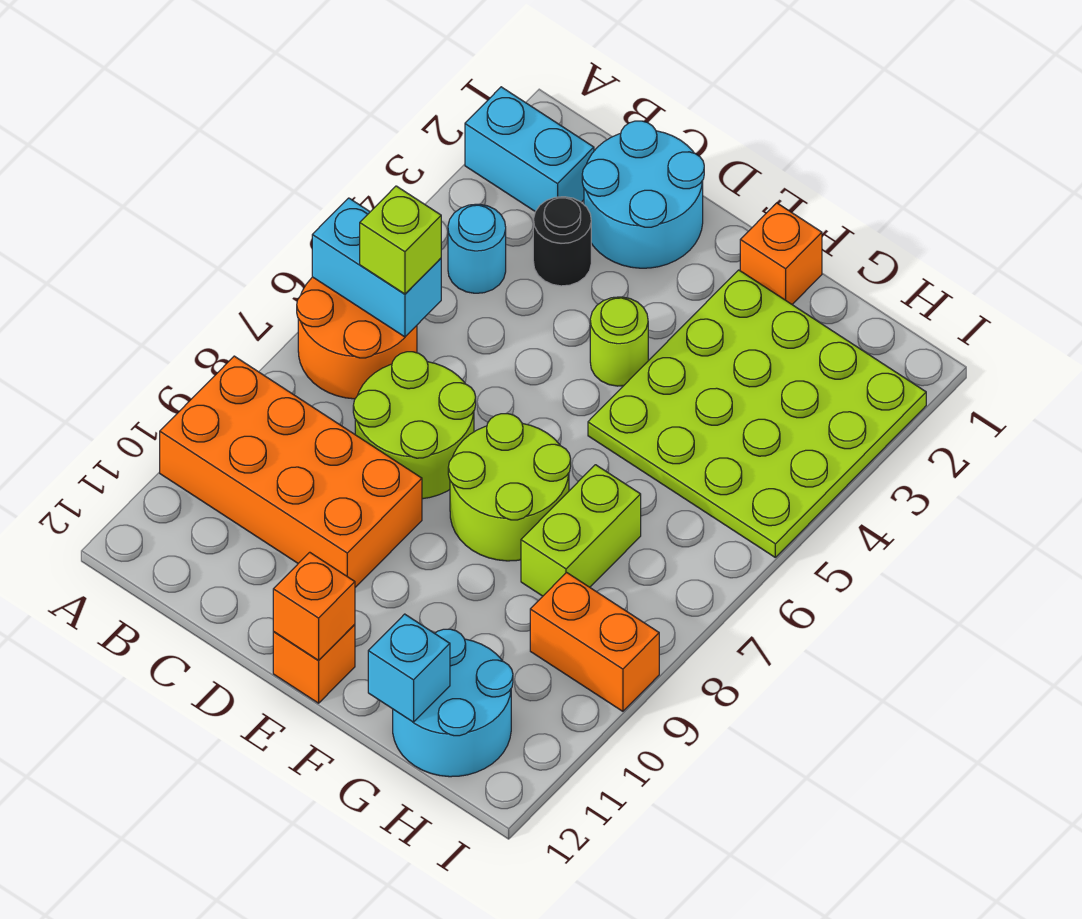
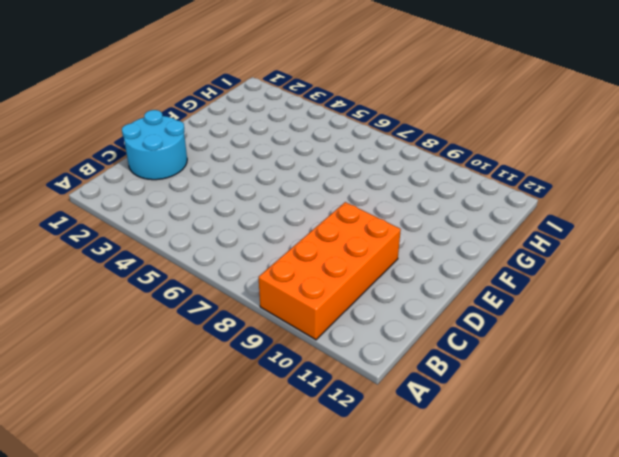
none -> cyan brick A2:B2 level 1
none -> orange round brick A6:B7 level 1
none -> cyan round brick B4 level 1

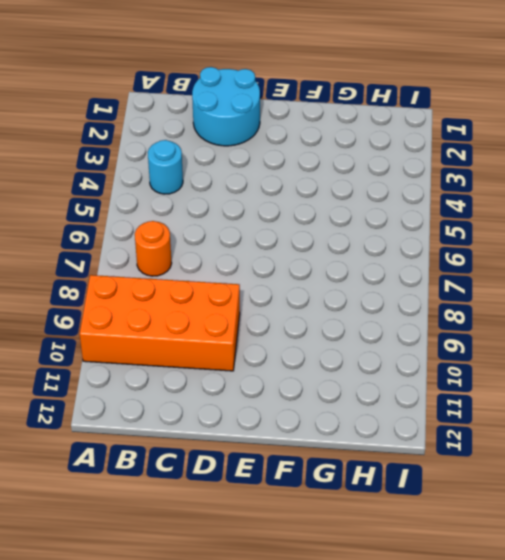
orange round brick B7 level 1 -> orange round brick A6:B7 level 1
none -> cyan brick A2:B2 level 1
none -> black round brick C3 level 1
none -> lime round brick C7:D8 level 1

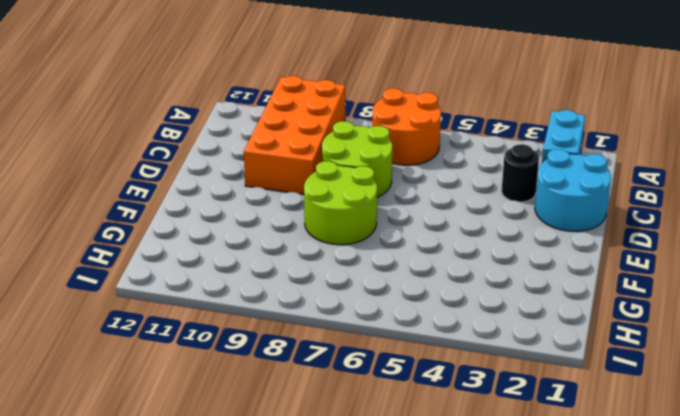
none -> cyan round brick B4 level 1
none -> lime round brick E4 level 1
none -> orange brick E12 level 1

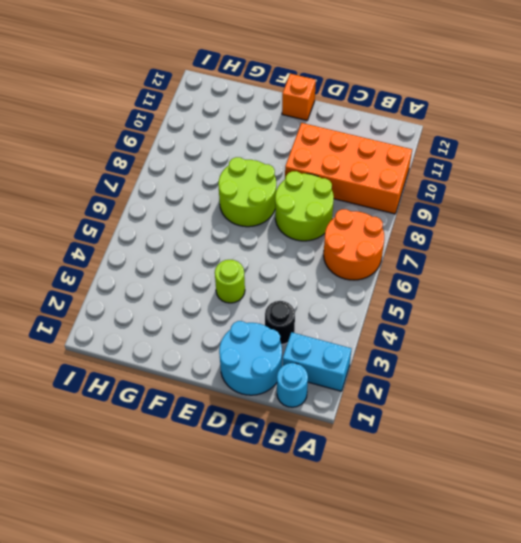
cyan round brick B1 level 1 -> cyan round brick B4 level 1
none -> orange brick F1 level 1
none -> lime plate F2:I5 level 1
none -> lime brick G7:G8 level 1

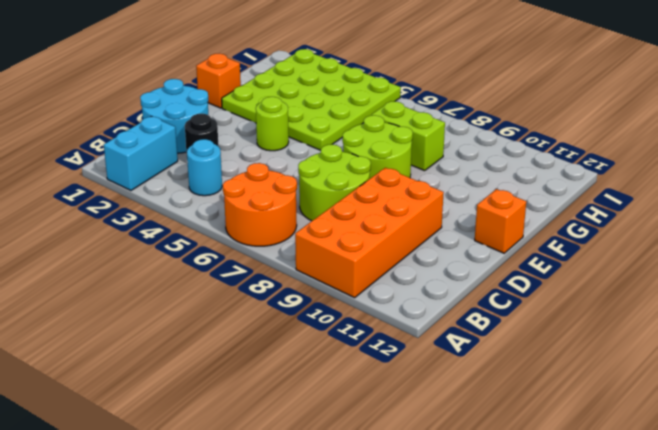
none -> cyan round brick G11:H12 level 1
none -> orange brick H9:I9 level 1
none -> cyan brick A6:B6 level 2

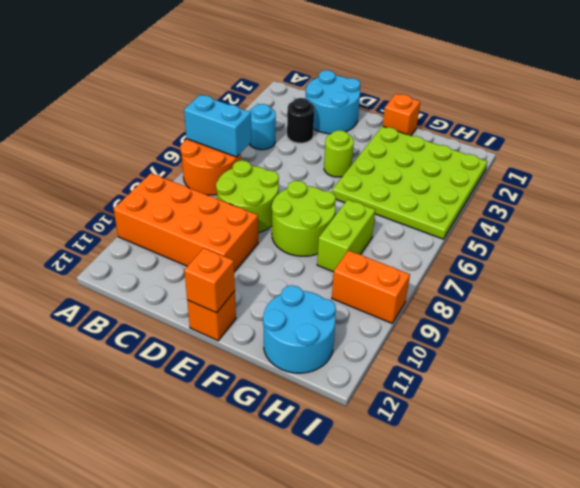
none -> cyan brick A2:B2 level 1
none -> cyan brick G12 level 2
none -> lime brick B6 level 3

